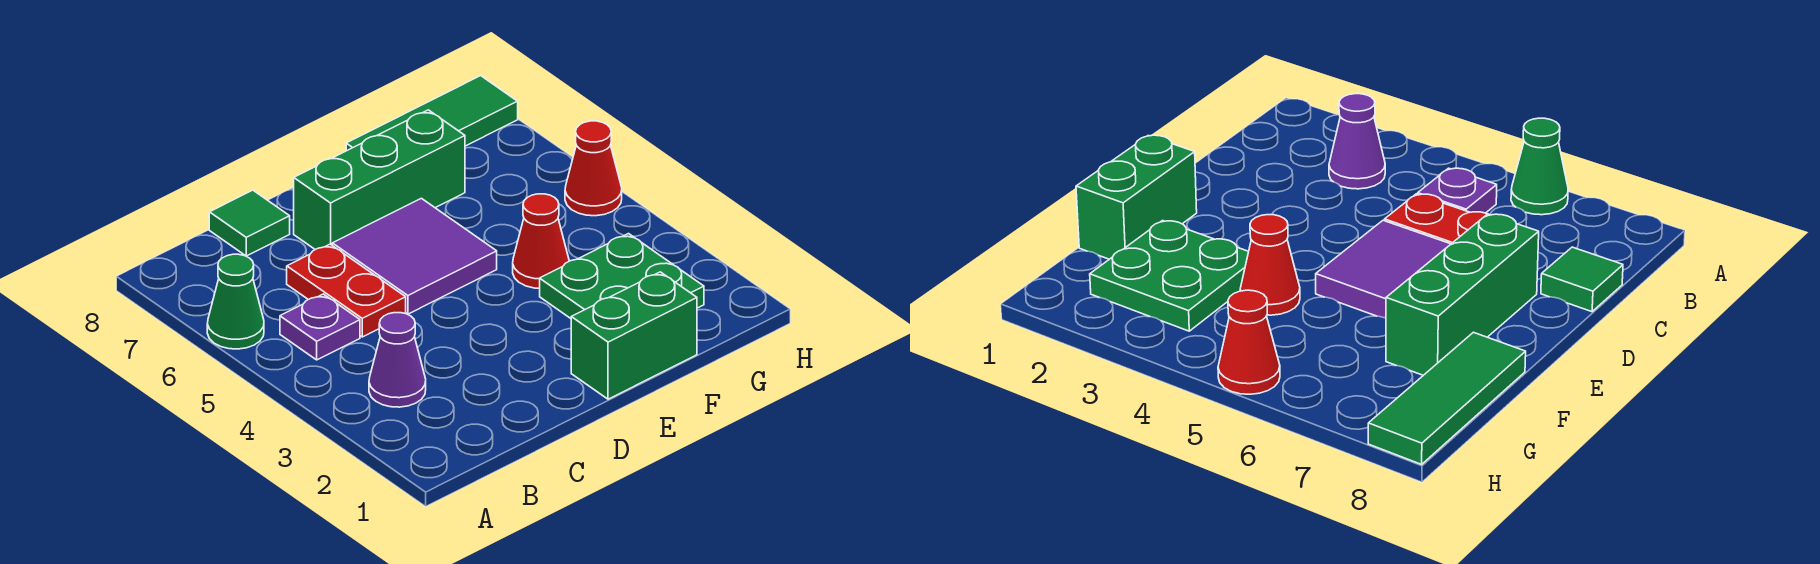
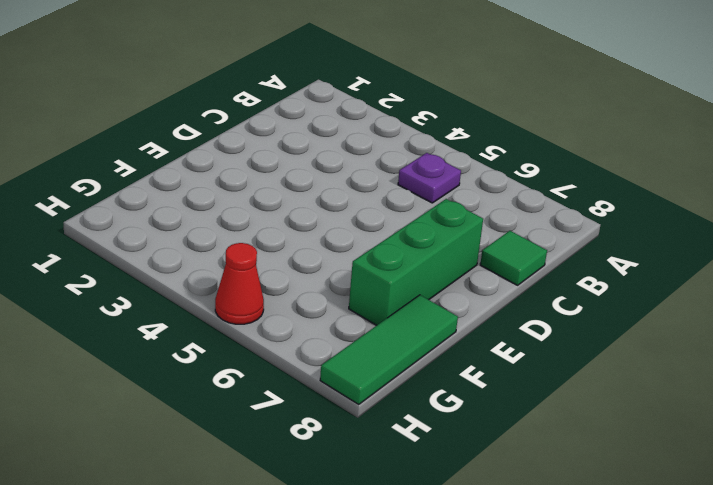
none -> green cone A6 level 1
none -> purple cone B3 level 1
none -> red plate C5:C6 level 1

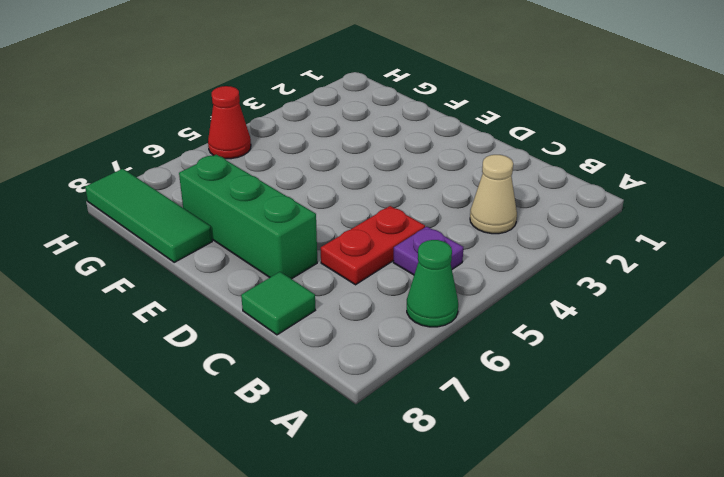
tan cone B3 level 1 -> purple cone B3 level 1
none -> purple tile D5:E6 level 1
none -> green brick E1:F1 level 1
none -> green plate F2:G3 level 1

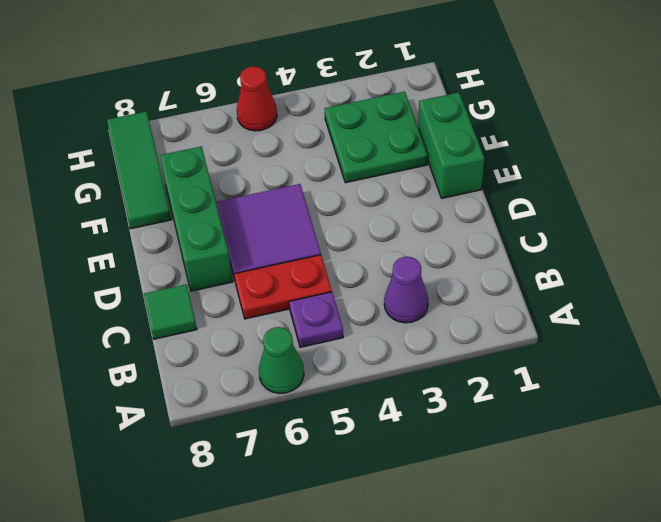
none -> red cone F4 level 1

